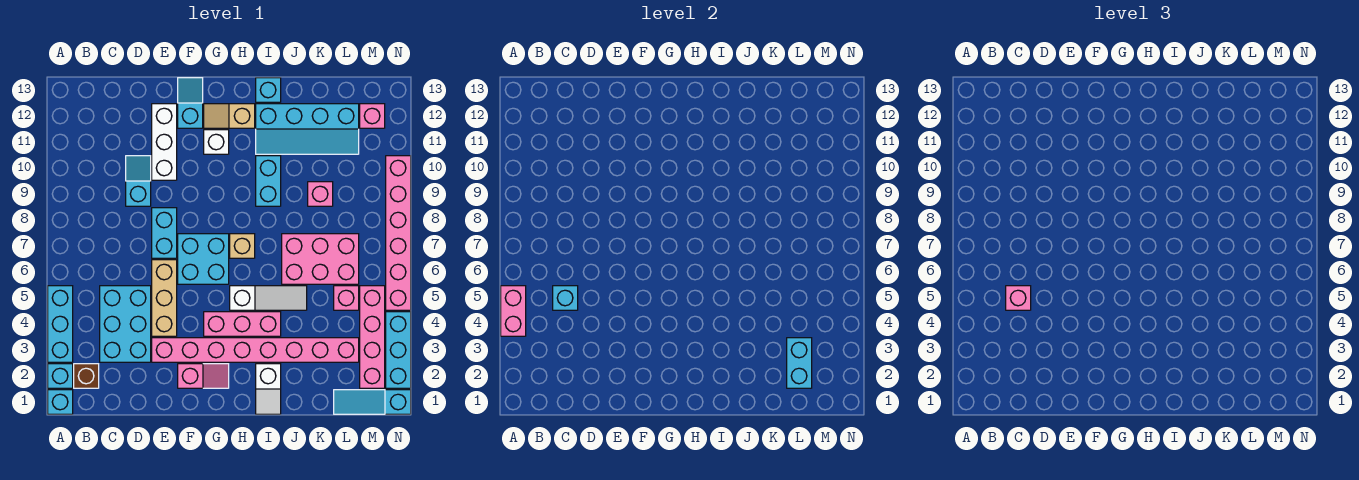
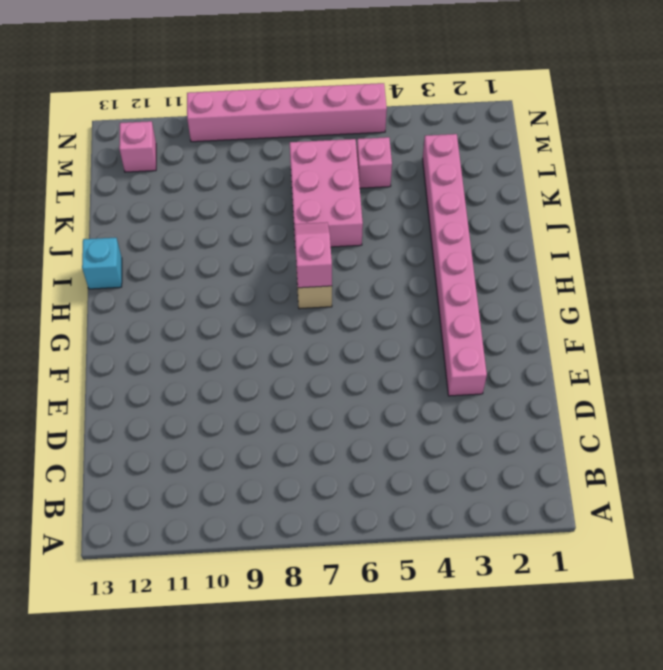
pink slope H7:I7 level 2 top H -> pink slope F2:G2 level 1 top F
none -> cyan brick A1 level 1
none -> cyan brick A2 level 1
none -> cyan brick A3:A5 level 1
none -> brown brick B2 level 1

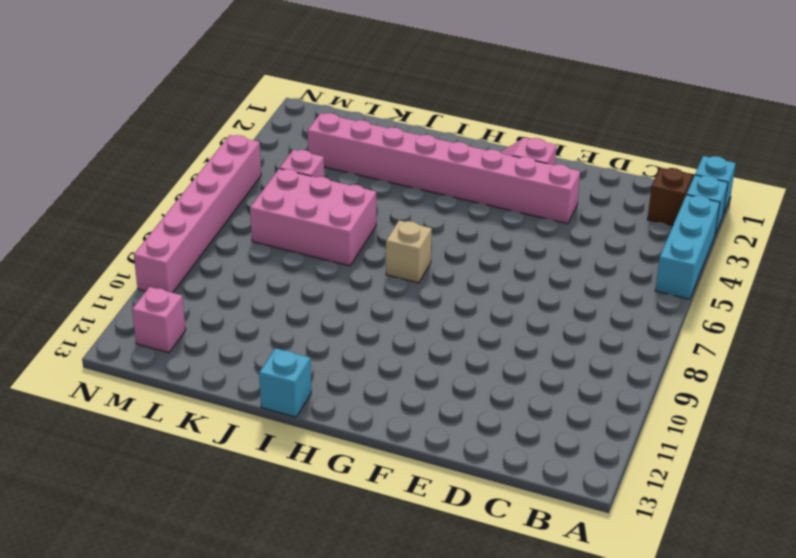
none -> cyan brick C3:D5 level 1
none -> cyan slope D9:D10 level 1 top 9
none -> tan brick E4:E6 level 1
none -> cyan brick E7:E8 level 1

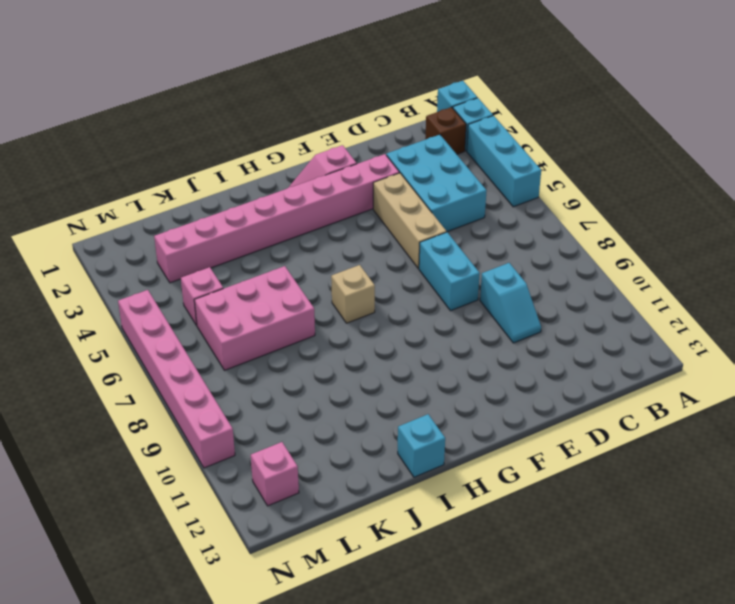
none -> white brick E10:E12 level 1
none -> cyan brick F6:G7 level 1
none -> cyan slope F12:F13 level 1 top 12
none -> pink brick G4:I4 level 1

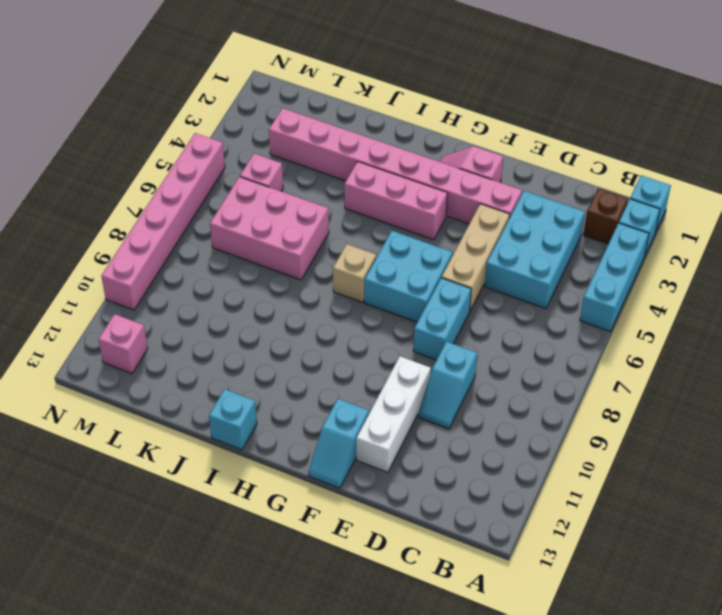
none -> white brick G11 level 1
none -> tan slope G12:H12 level 1 top H
none -> white slope H5:J5 level 1 top H
none -> white slope I1:I2 level 1 top 2

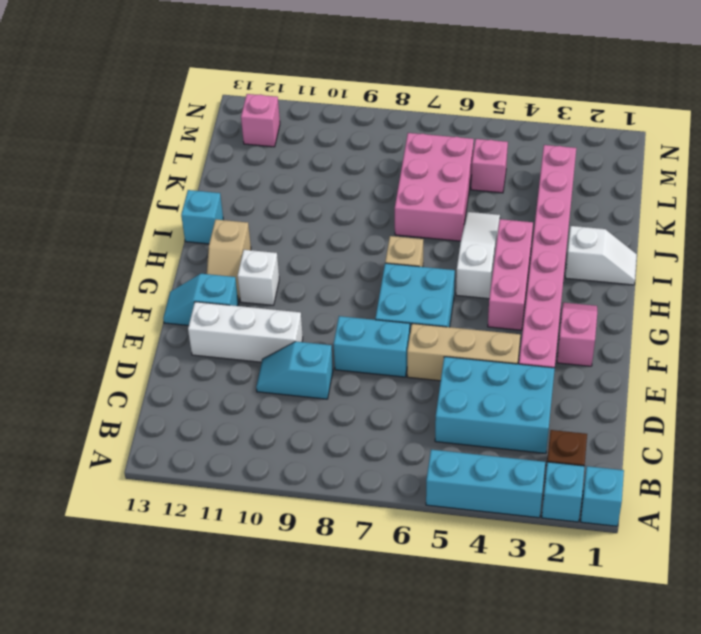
none -> cyan brick I9:I10 level 1
none -> cyan slope I11:L12 level 1 top 12
none -> pink brick K9 level 1
none -> cyan slope L1:N1 level 1 top N

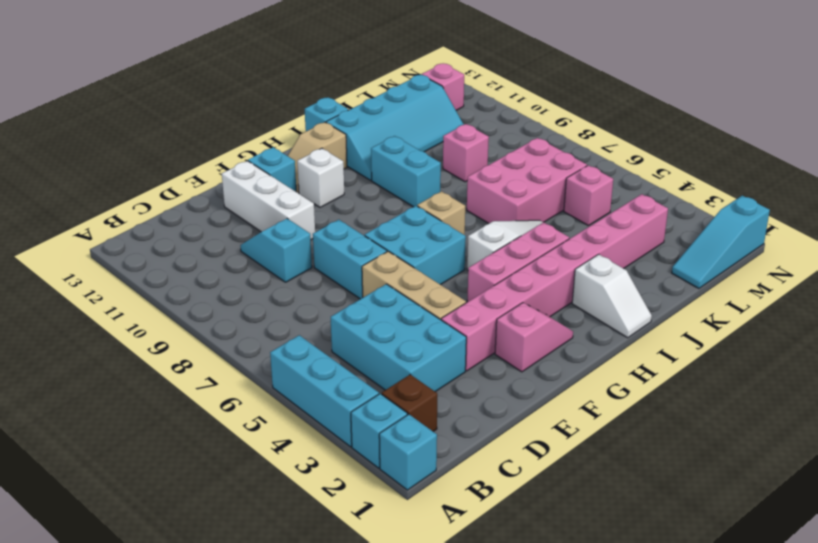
none -> pink brick M2:M5 level 1
none -> cyan brick N2:N4 level 1
none -> pink brick N5:N10 level 1
none -> pink brick A4:A5 level 2

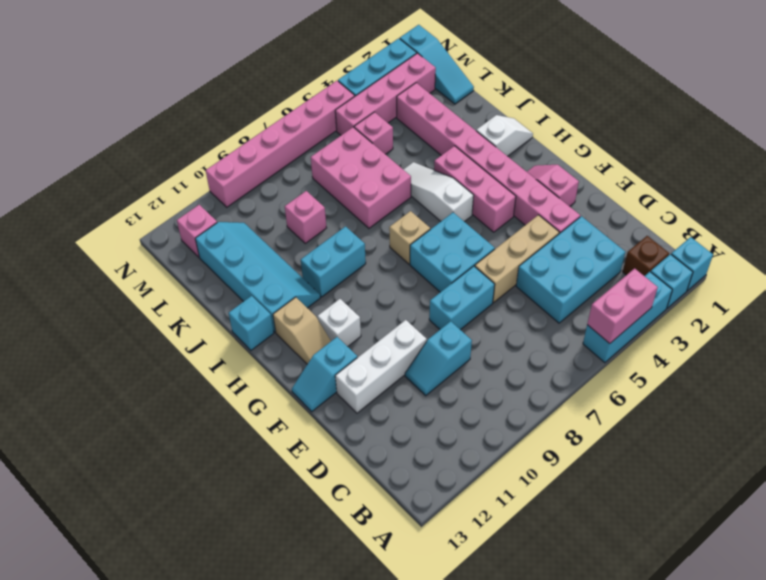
none -> cyan brick C5 level 2
none -> cyan brick L2:L3 level 2
none -> pink brick C5 level 3

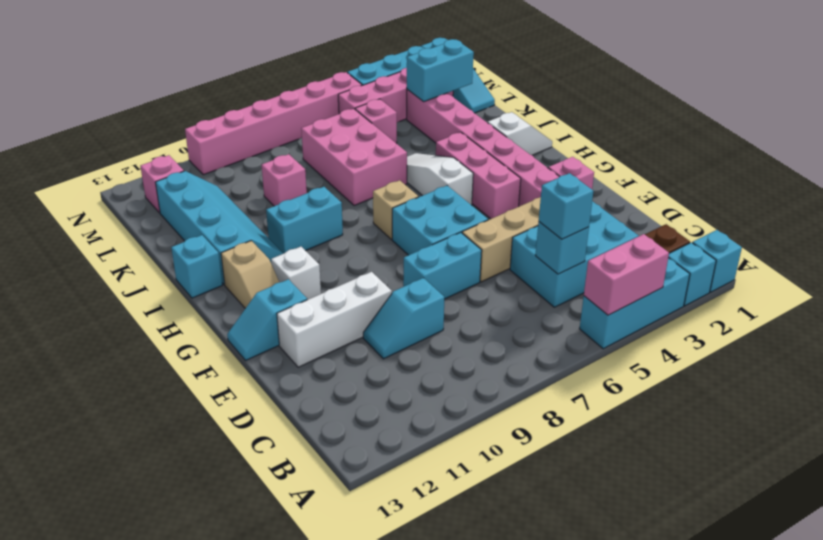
cyan brick C5 level 3 -> pink brick C5 level 3

